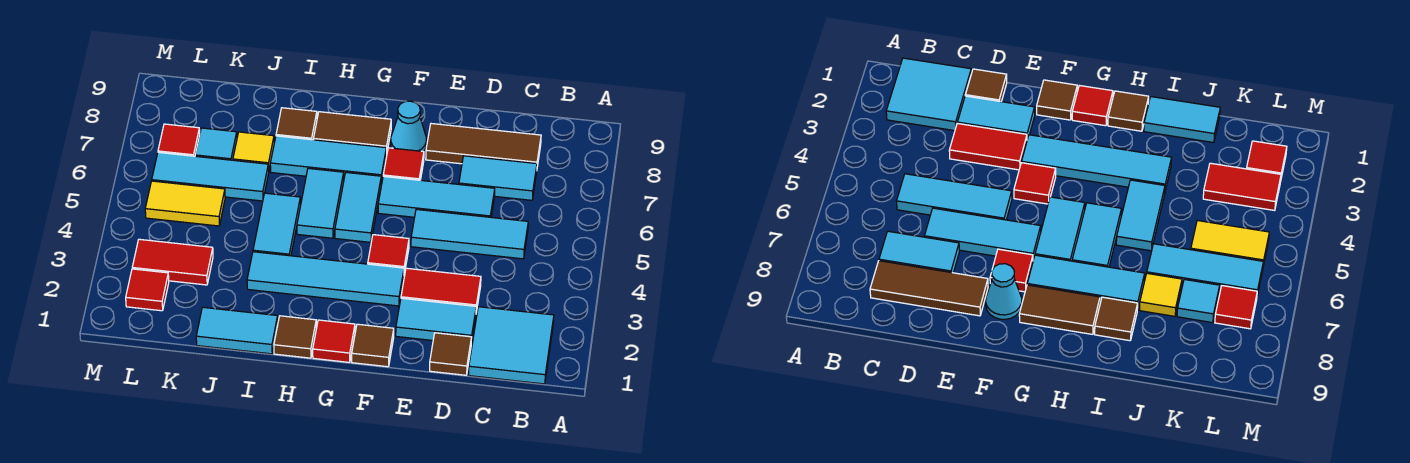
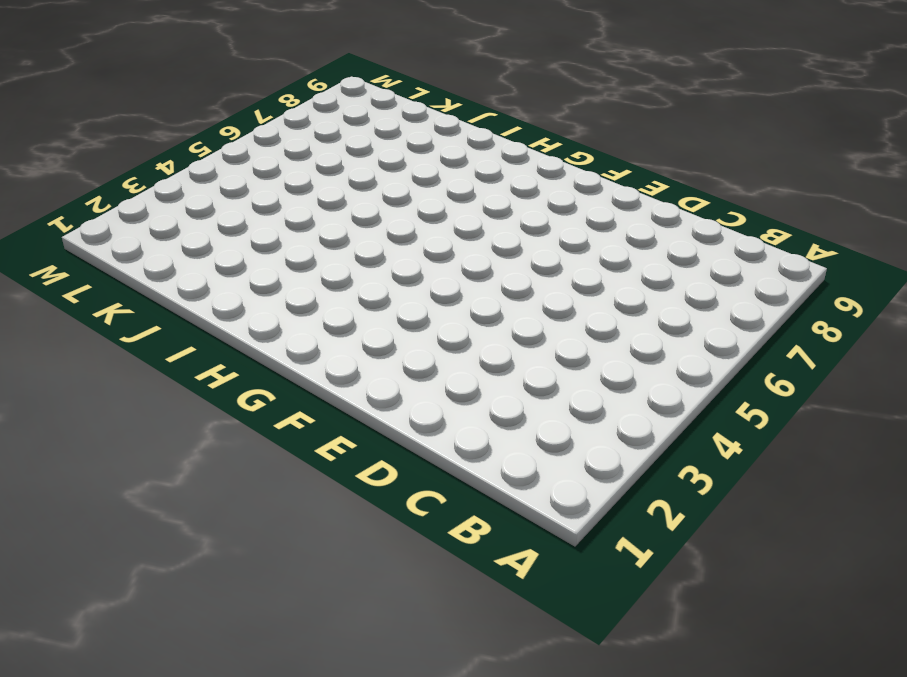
none -> cyan tile B1:C2 level 1
none -> cyan tile C5:E5 level 1
none -> cyan tile C7:D7 level 1

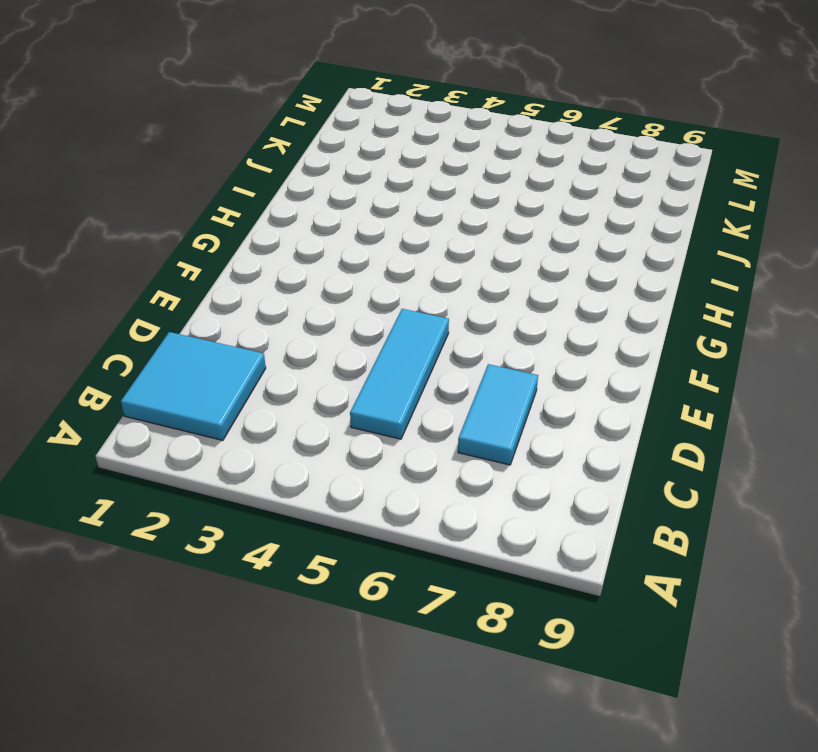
none -> brown tile C8:E8 level 1
none -> brown tile D1 level 1
none -> cyan tile D2:E2 level 1

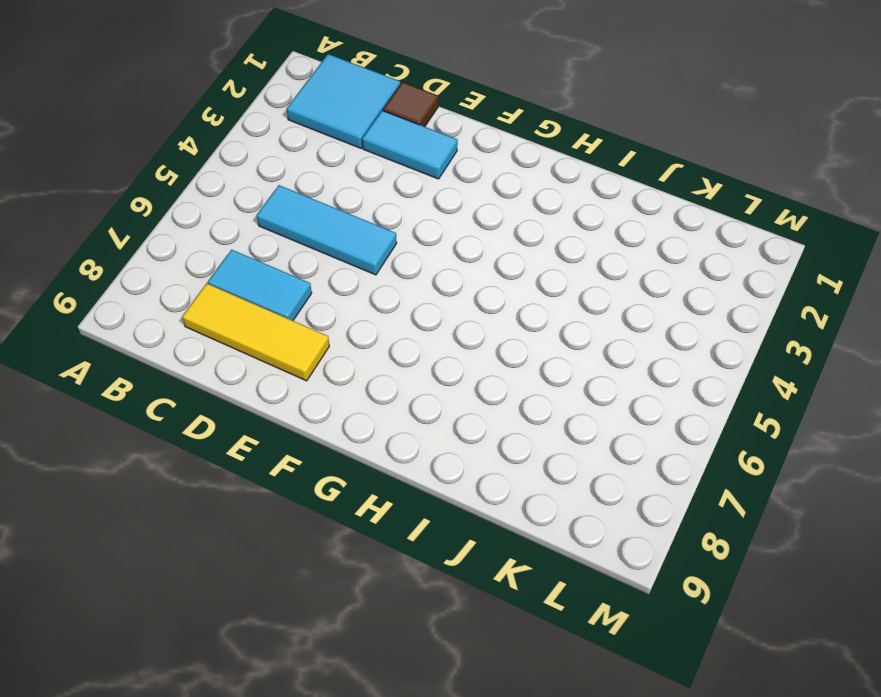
yellow tile C8:E8 level 1 -> brown tile C8:E8 level 1
none -> red tile D3:E3 level 1
none -> cyan tile D6:F6 level 1
none -> brown tile F1 level 1

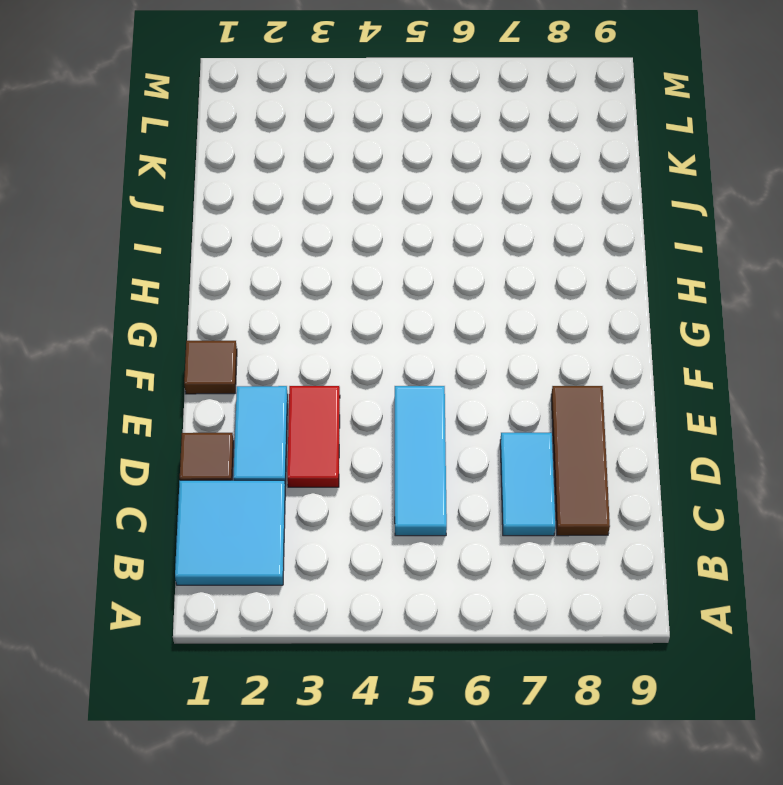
none -> cyan tile D6:F6 level 1
none -> cyan tile F3:I3 level 1
none -> red tile F4 level 1

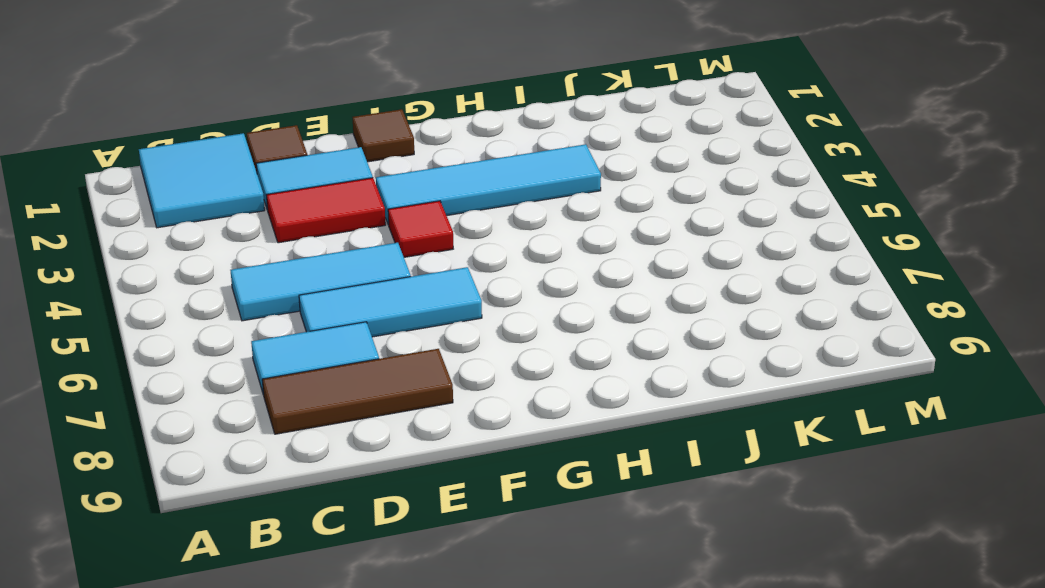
none -> red tile F7 level 1
none -> cyan cone F8 level 1
none -> red tile G1 level 1

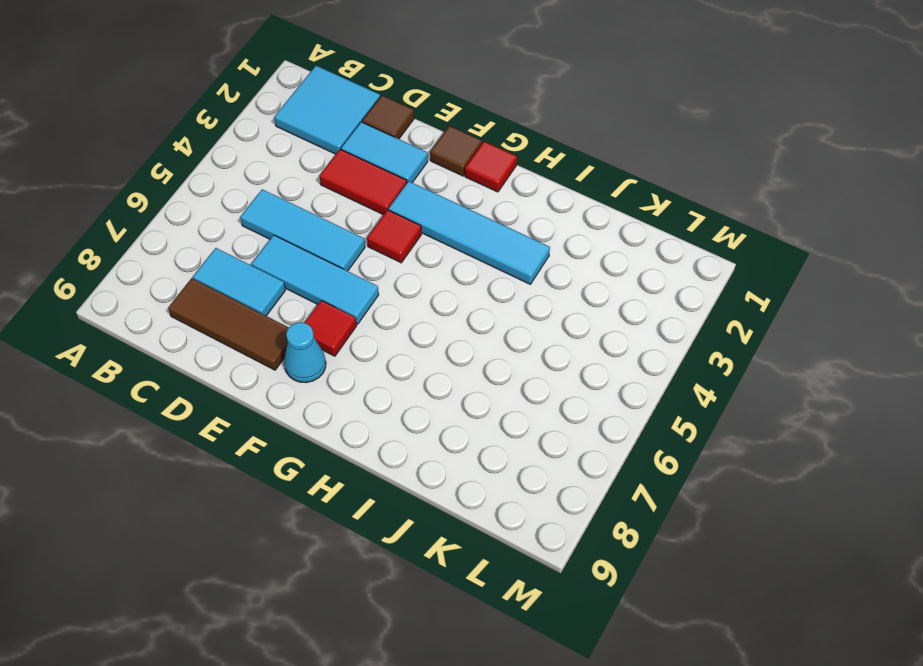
none -> cyan tile G5:G6 level 1
none -> cyan tile G7:I7 level 1
none -> brown tile G8:H8 level 1

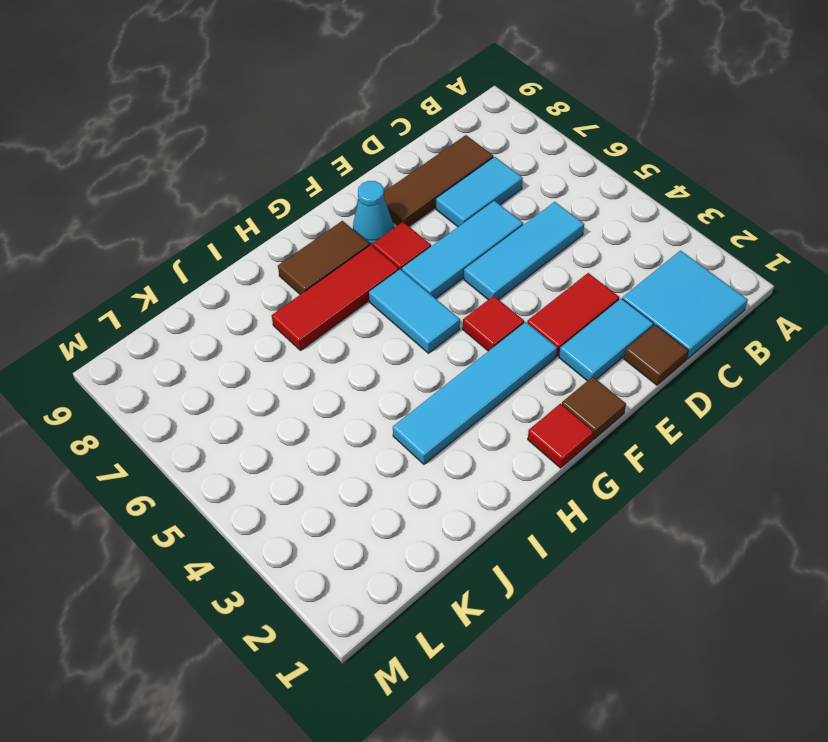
red tile G7:I7 level 1 -> cyan tile G7:I7 level 1
none -> brown tile H1 level 1
none -> cyan tile H5:H6 level 1
none -> cyan tile I1:J1 level 1

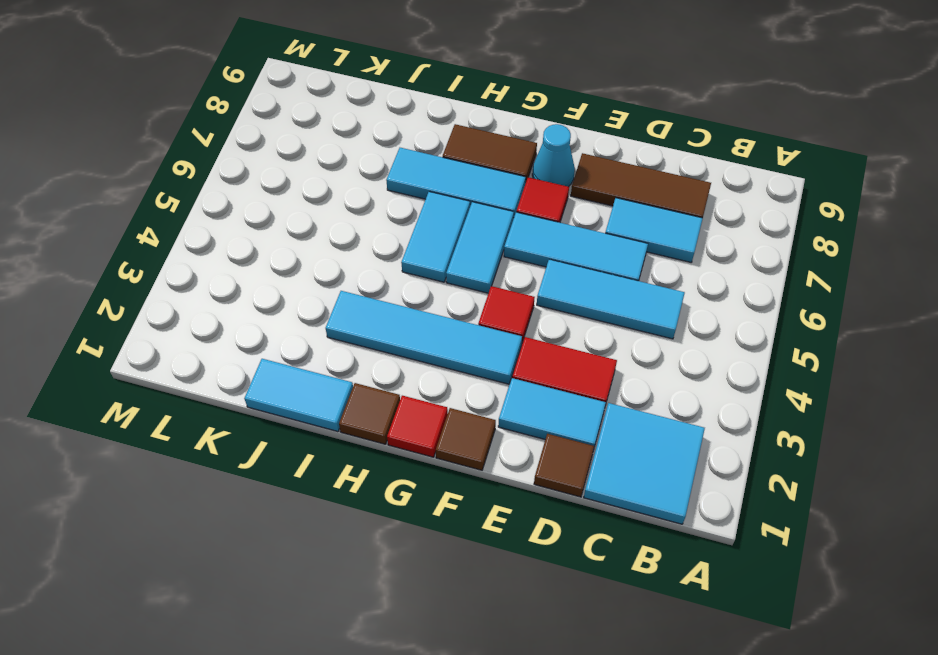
none -> cyan tile I4:I5 level 1
none -> brown tile I8 level 1
none -> cyan tile J6:L6 level 1

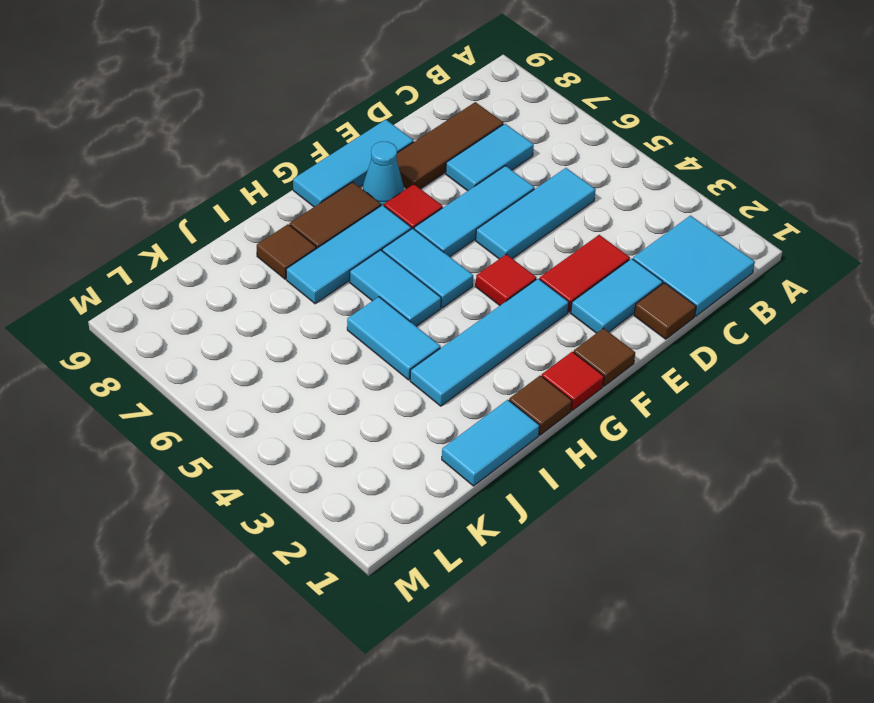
cyan tile E9:G9 level 1 -> cyan tile J6:L6 level 1
none -> yellow tile J7 level 1
none -> red tile K3:L3 level 1
none -> yellow tile K5:L5 level 1

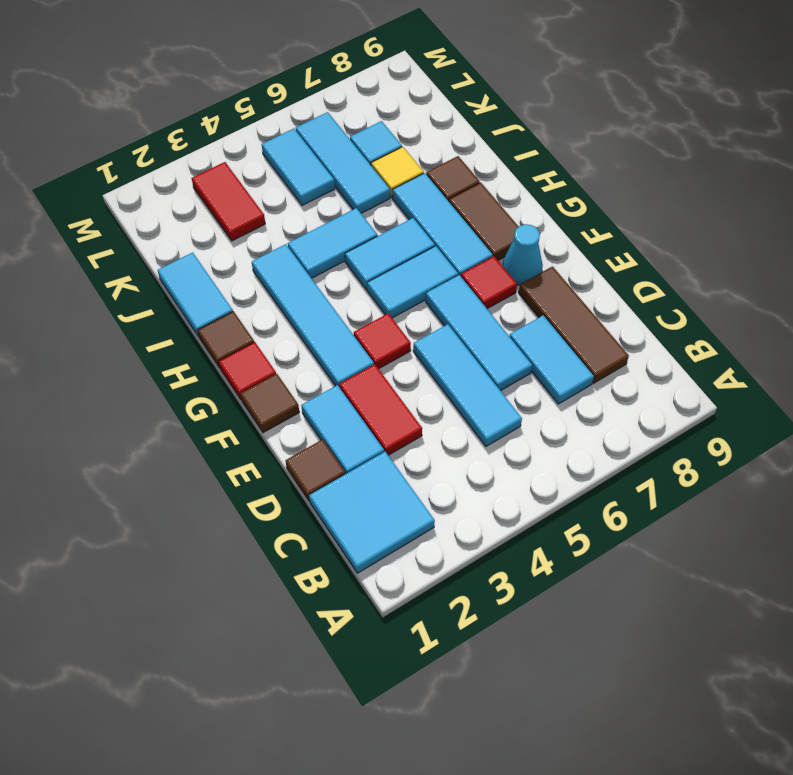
cyan tile K5:L5 level 1 -> yellow tile K5:L5 level 1
none -> red tile L2 level 1
none -> red tile L7 level 1

